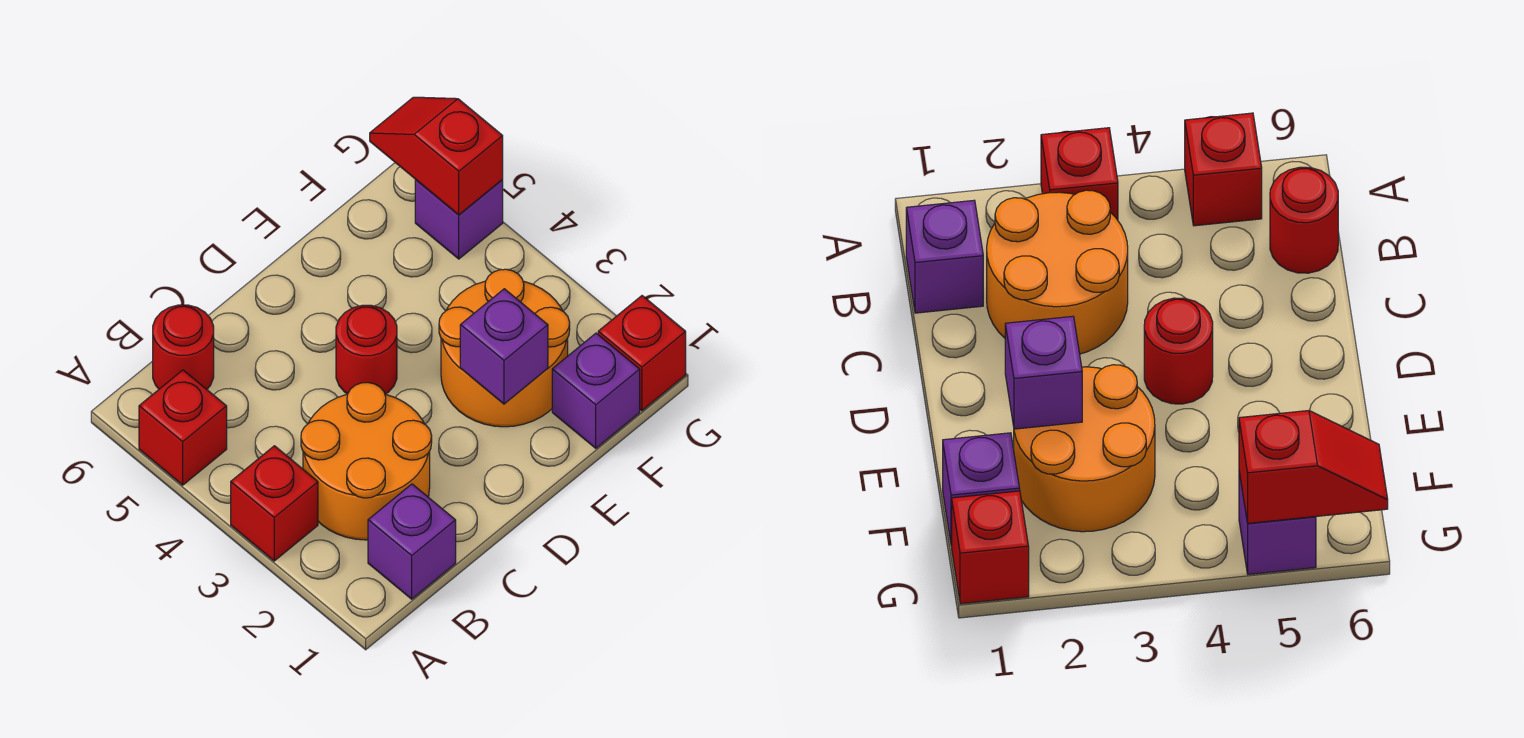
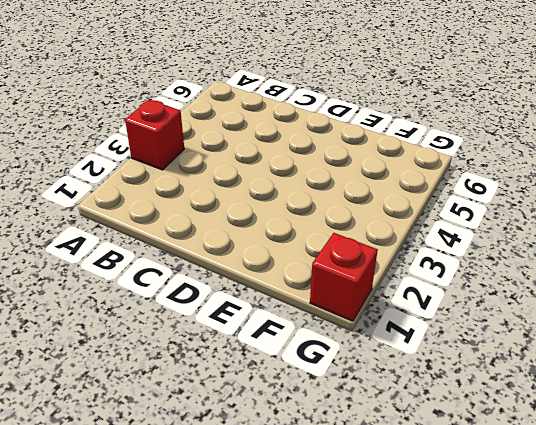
none -> red brick A5 level 1
none -> purple brick B1 level 1
none -> orange round brick B2:C3 level 1

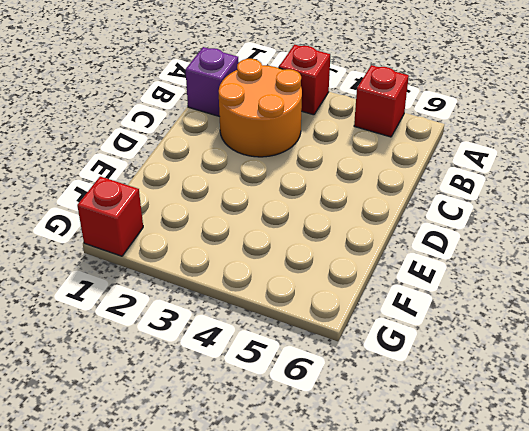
none -> red round brick B6 level 1
none -> red round brick D4 level 1
none -> orange round brick E2:F3 level 1

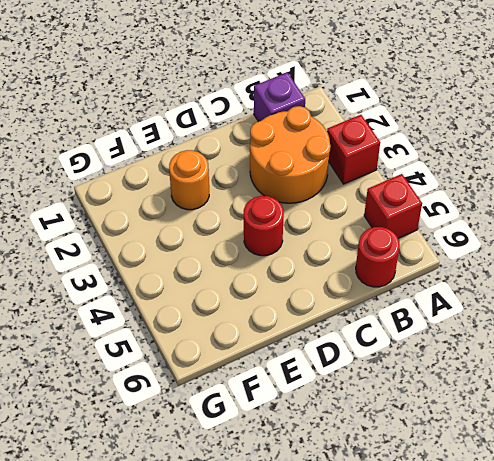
orange round brick E2 level 1 -> orange round brick E2:F3 level 1
none -> purple brick F1 level 1
none -> red brick G1 level 1
none -> purple brick G5 level 1

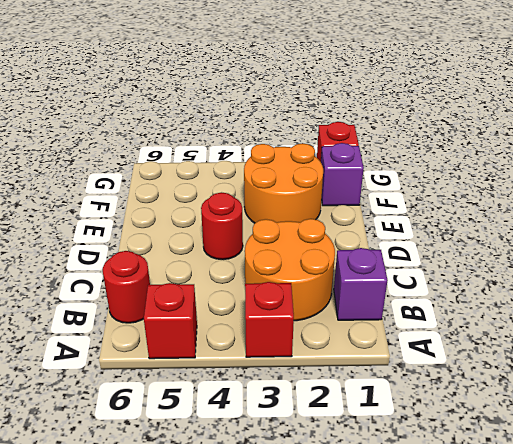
none -> purple brick G5 level 1
none -> purple brick E2 level 2
none -> red slope G5:G6 level 2 top 5

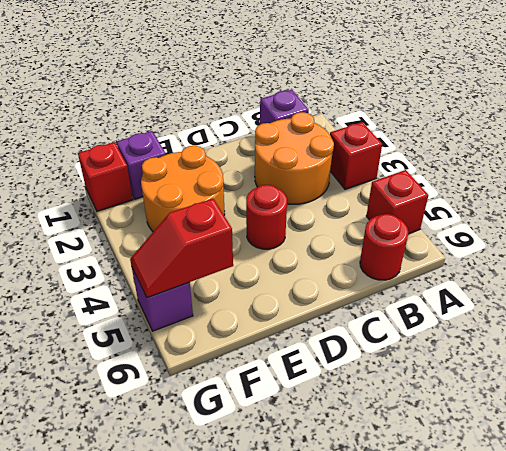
red slope F5:G5 level 2 top F -> red slope G5:G6 level 2 top 5
none -> purple brick E2 level 2

